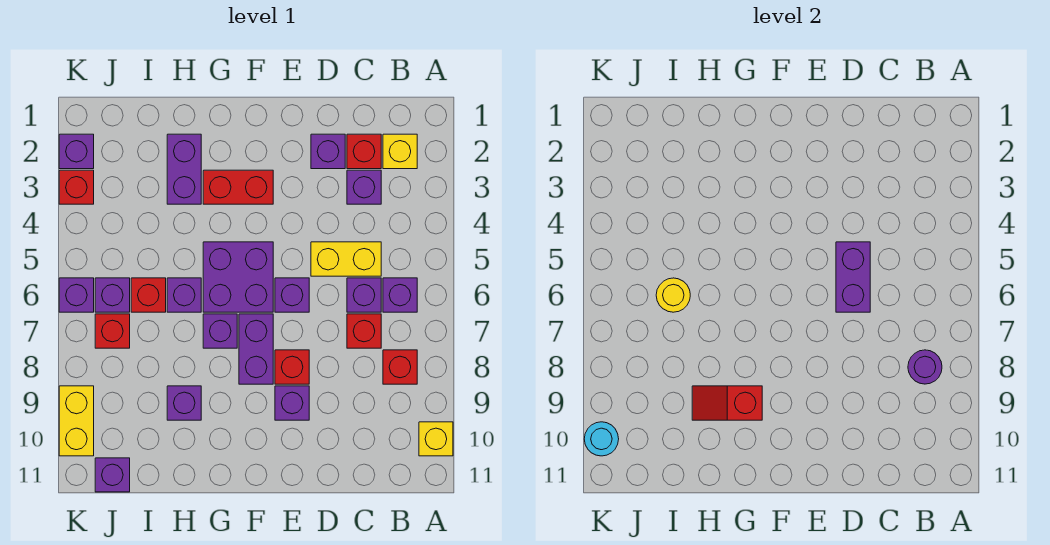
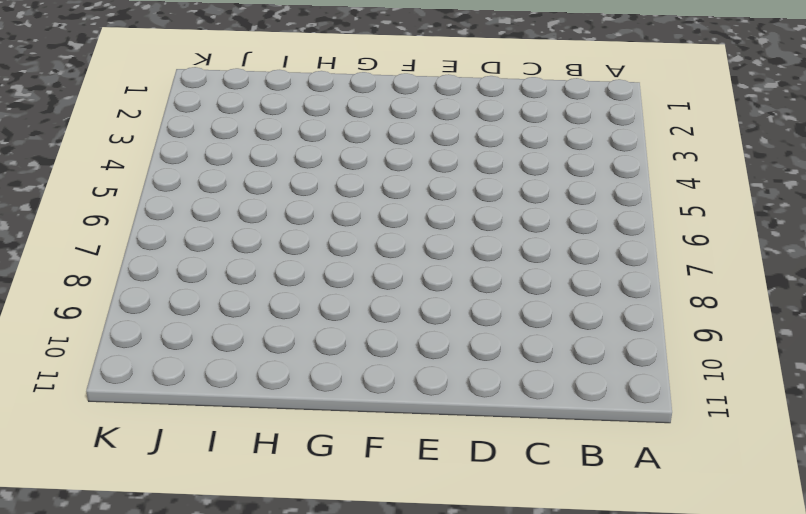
none -> yellow brick A10 level 1
none -> yellow brick B2 level 1
none -> purple brick B6 level 1
none -> red brick B8 level 1

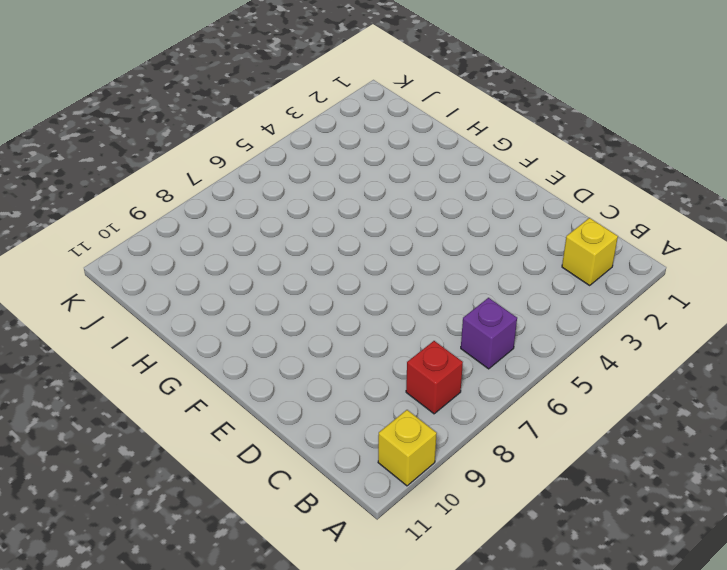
none -> red brick C2 level 1
none -> purple brick C3 level 1
none -> yellow brick C5:D5 level 1
none -> purple brick C6 level 1

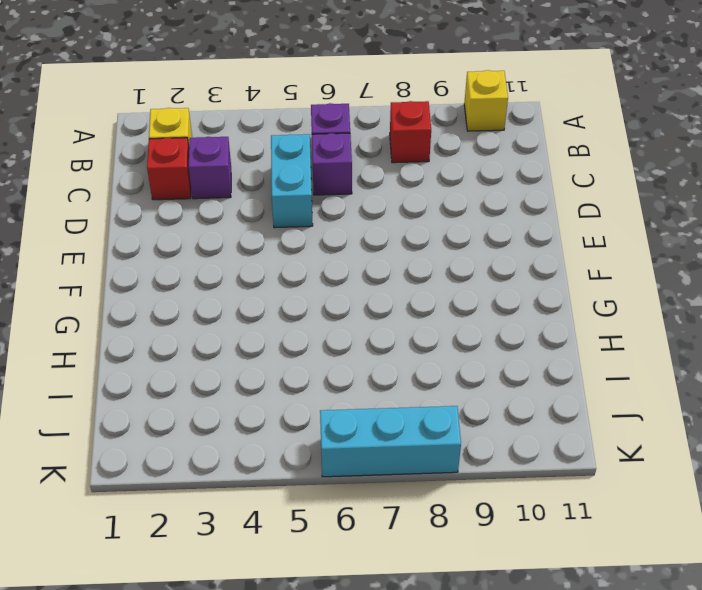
cyan brick C5:D5 level 1 -> yellow brick C5:D5 level 1
cyan brick K6:K8 level 1 -> purple brick K6 level 1
none -> red brick C7 level 1
none -> purple brick D2 level 1
none -> purple brick E6 level 1
none -> red brick E8 level 1

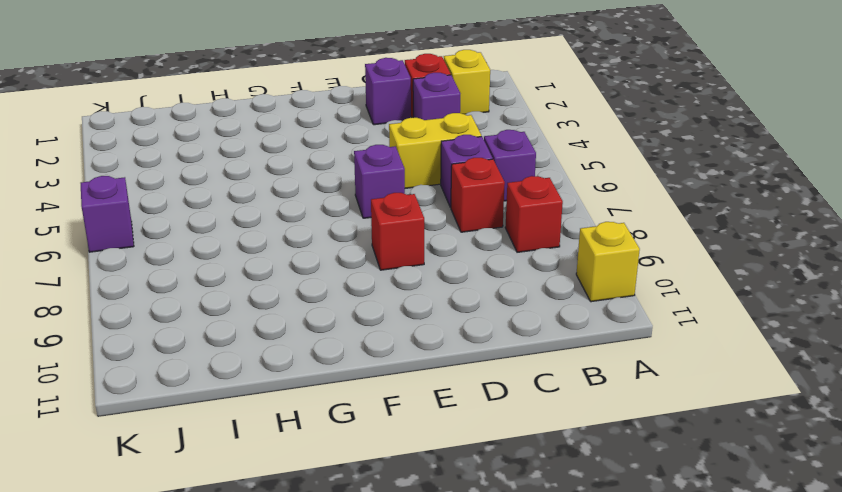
none -> purple brick E9 level 1
none -> red brick F3:G3 level 1
none -> purple brick F5:G6 level 1
none -> purple brick F7:F8 level 1

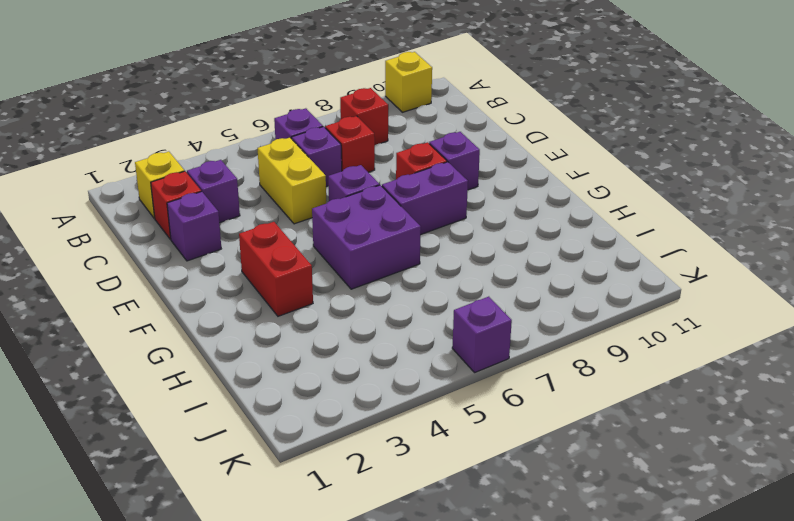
none -> purple brick G7 level 1
none -> purple brick H2:H3 level 1
none -> purple brick H6 level 1
none -> purple brick H9 level 1

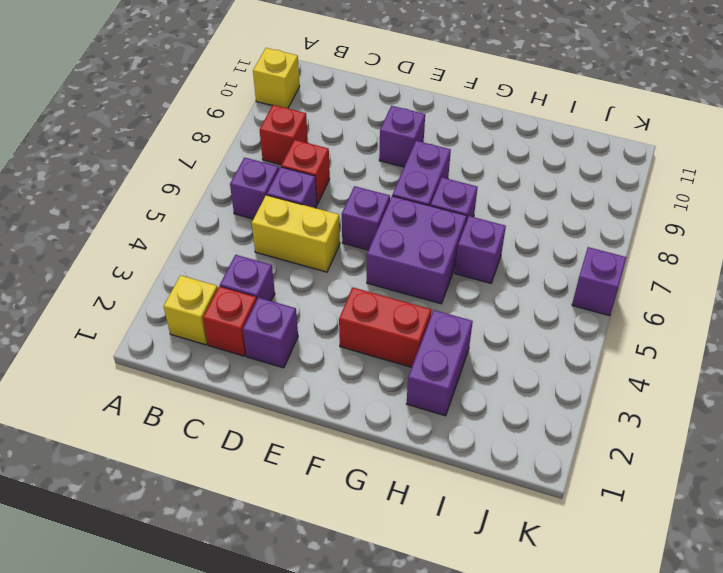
none -> red brick E8 level 1
none -> purple brick H9 level 1
none -> red brick I6 level 1
none -> purple brick J6 level 1

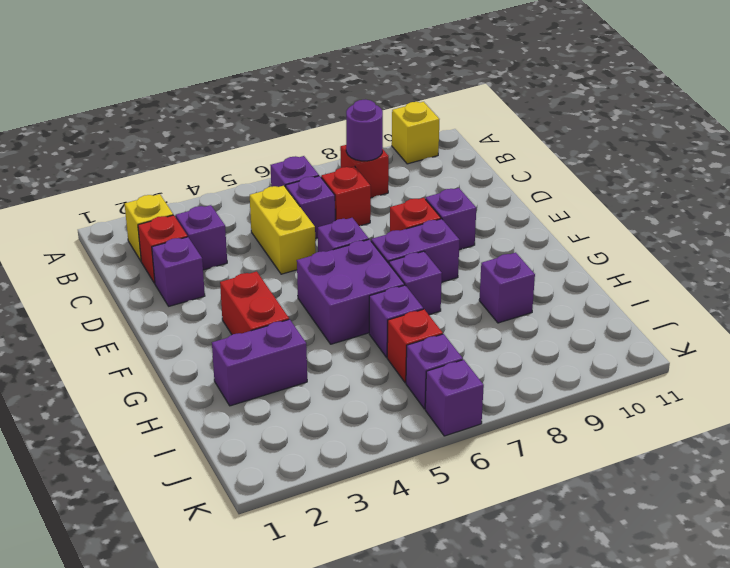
none -> red brick J7 level 1
none -> purple brick J11 level 1
none -> purple brick K2 level 1
none -> red brick K3 level 1

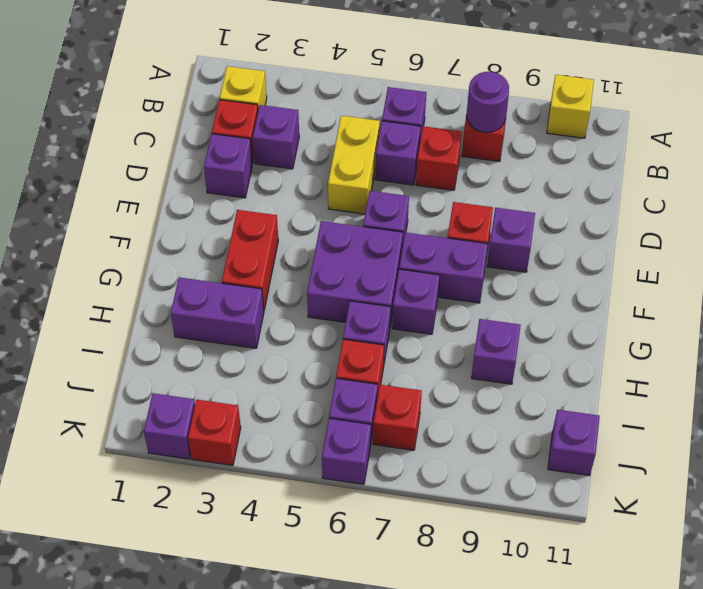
none -> yellow brick K9:K10 level 1
none -> purple brick D5:D6 level 2
none -> red slope G9:H9 level 2 top G
none -> yellow round brick I6 level 2

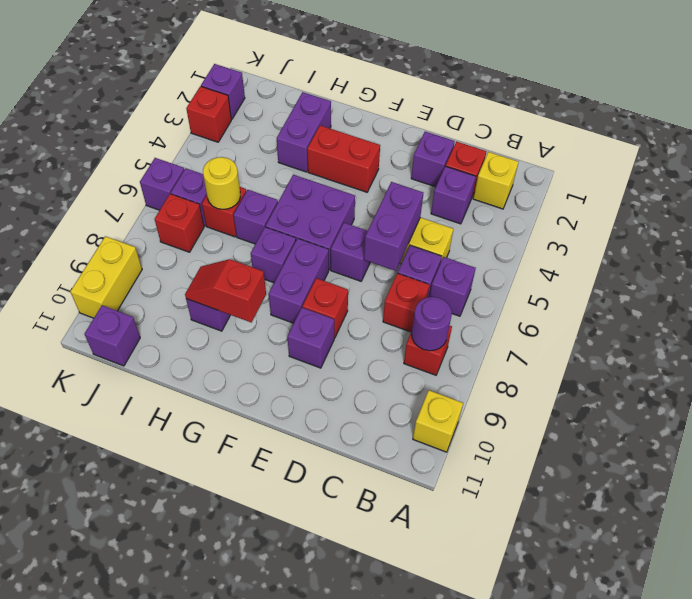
none -> cyan round brick K10 level 2

